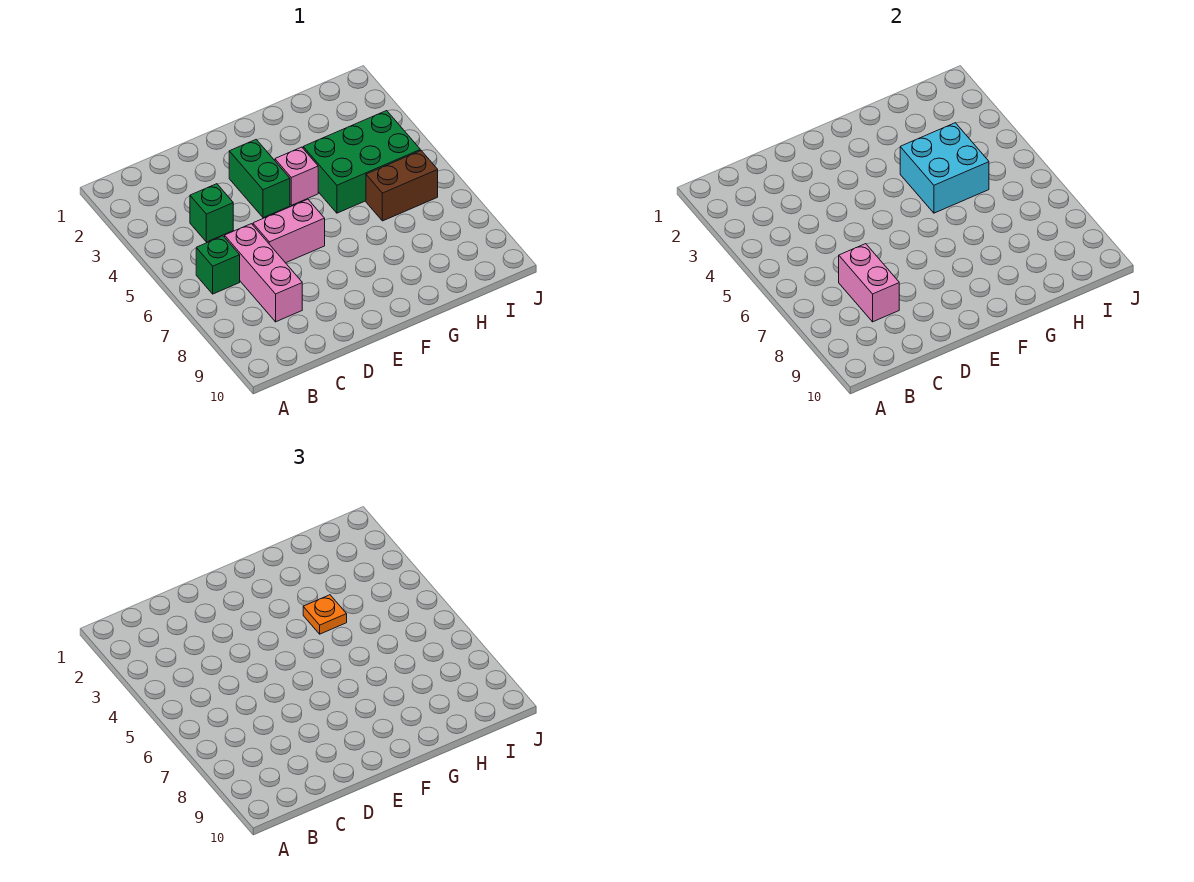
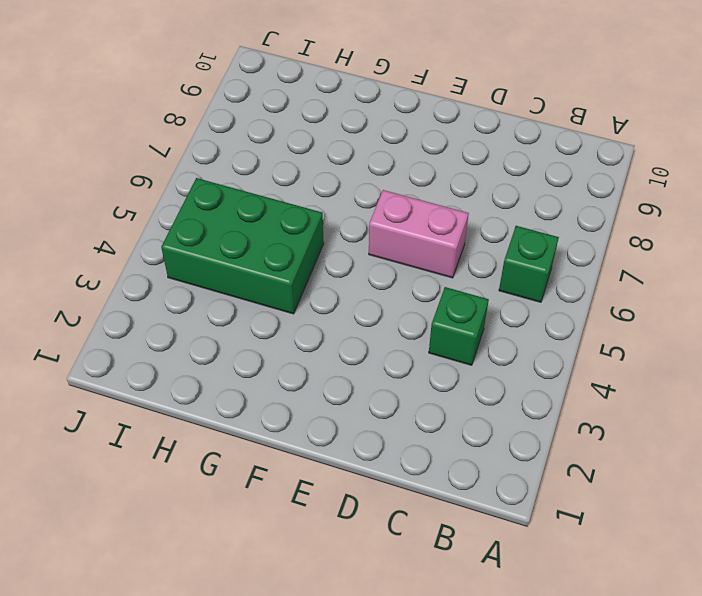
none -> pink brick C6:C8 level 1
none -> green brick E3:E4 level 1

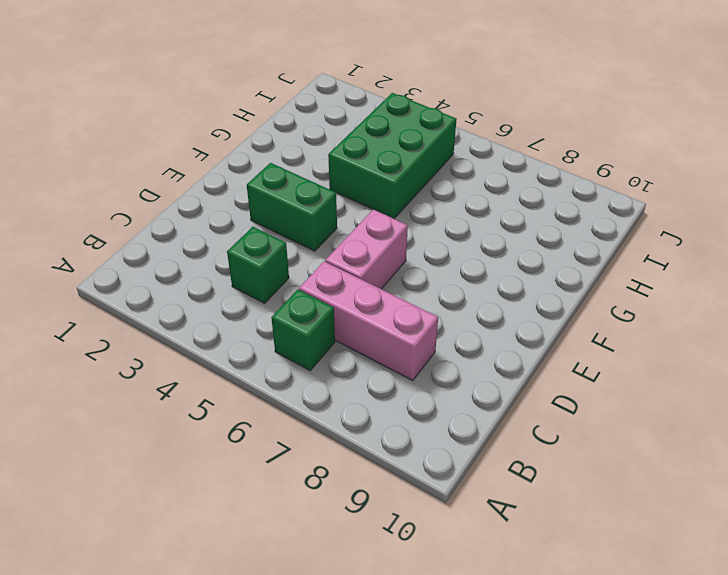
none -> pink brick F4 level 1
none -> brown brick H6:I6 level 1

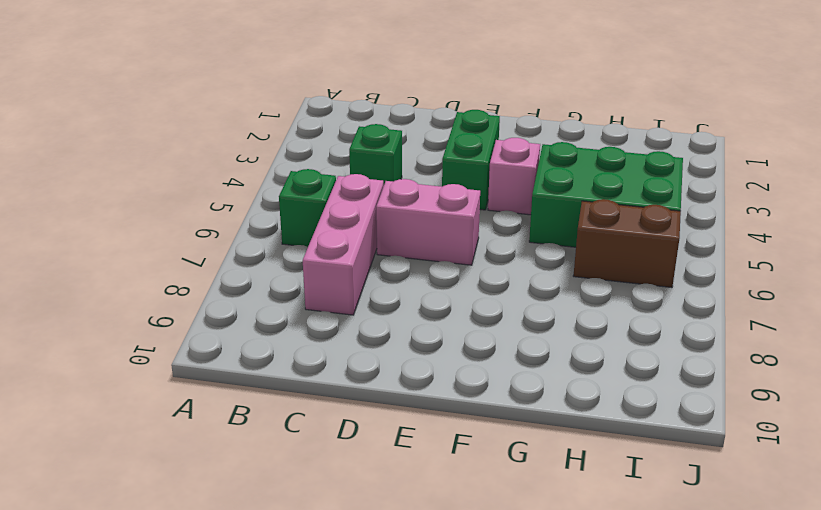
none -> pink brick C7:C8 level 2
none -> cyan brick G4:H5 level 2

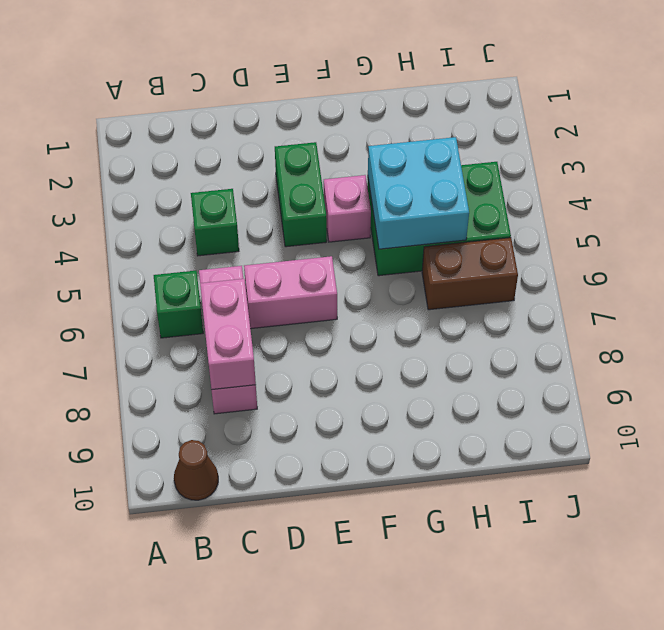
brown cone B10 level 1 -> none
none -> orange plate G4 level 3

